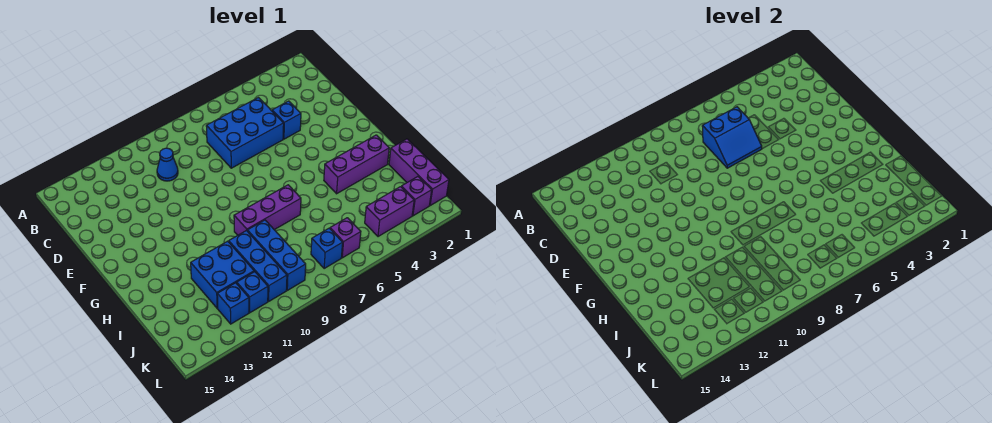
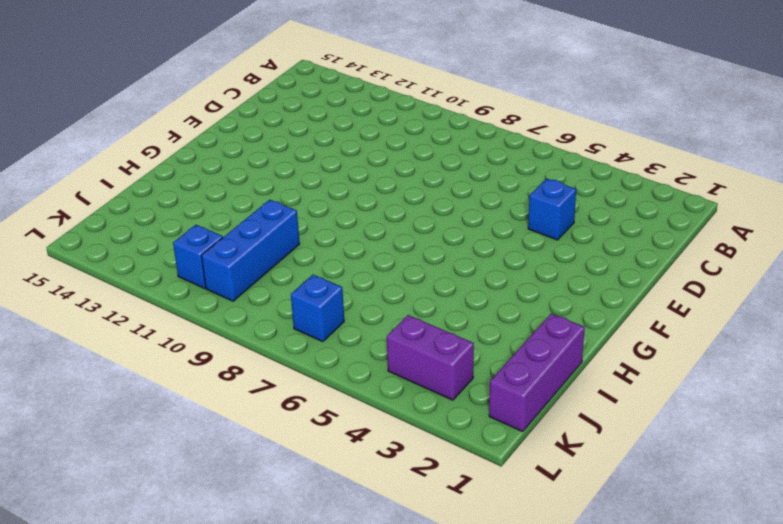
none -> blue brick C5:D7 level 1
none -> blue cone C10 level 1
none -> purple brick H2:H4 level 1

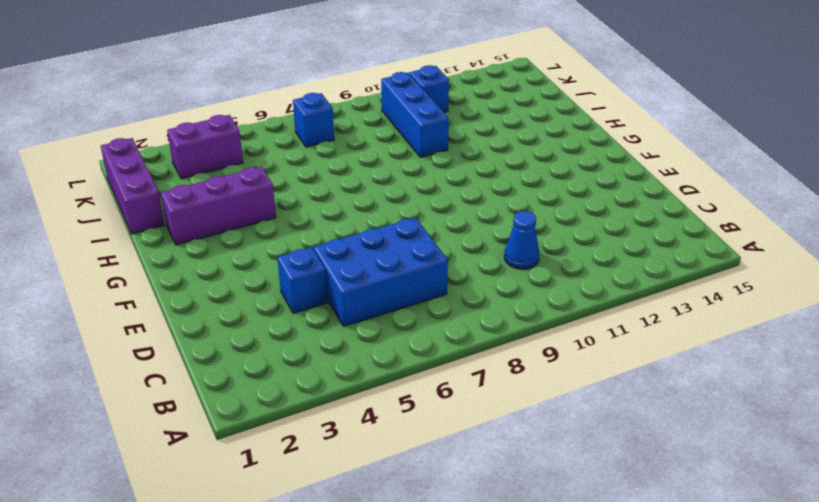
none -> purple brick H7:H9 level 1
none -> blue brick I9:K9 level 1
none -> blue brick I11:J12 level 1

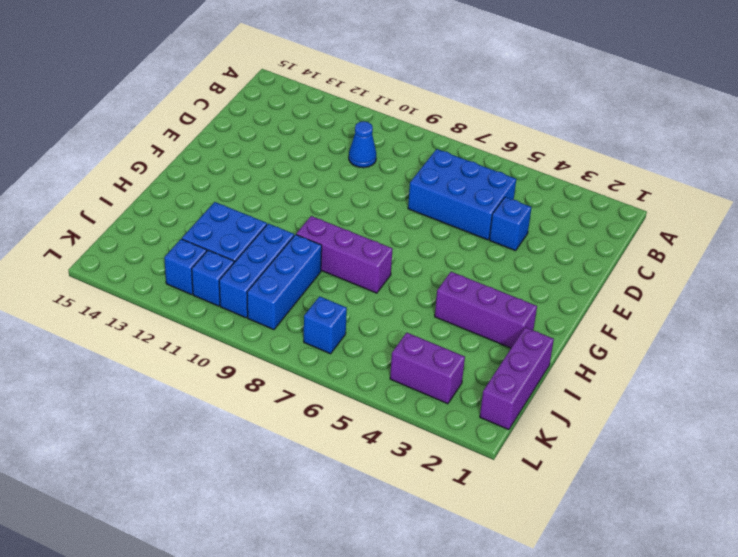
none -> purple brick K2 level 1
none -> purple brick K6 level 1
none -> blue slope C6:D7 level 2 top C

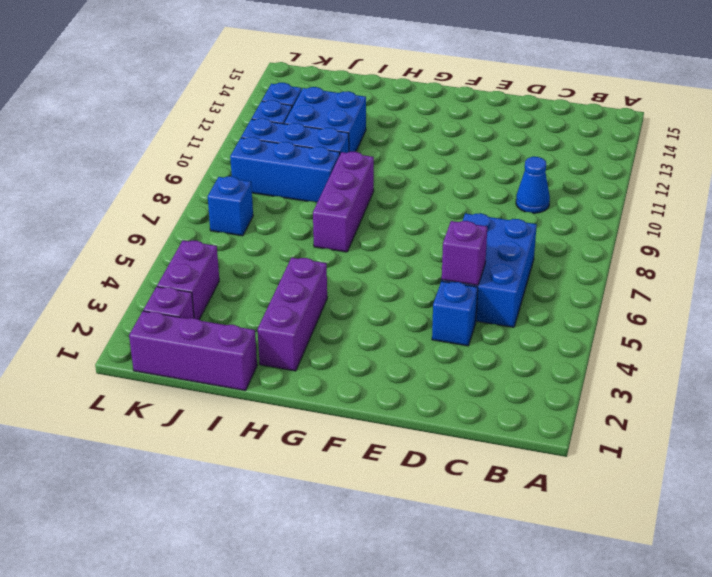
purple brick D5 level 2 -> purple brick K6 level 1
none -> blue slope C6:D7 level 2 top C

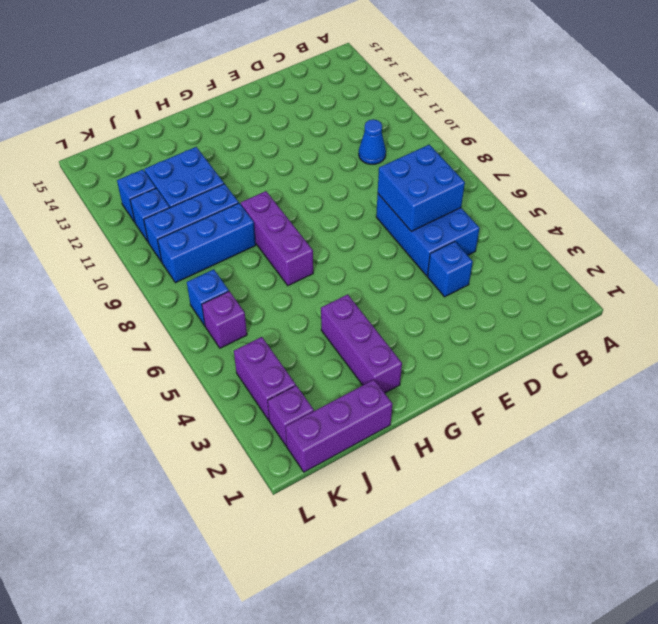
blue brick C6:D7 level 2 -> blue slope C6:D7 level 2 top C

